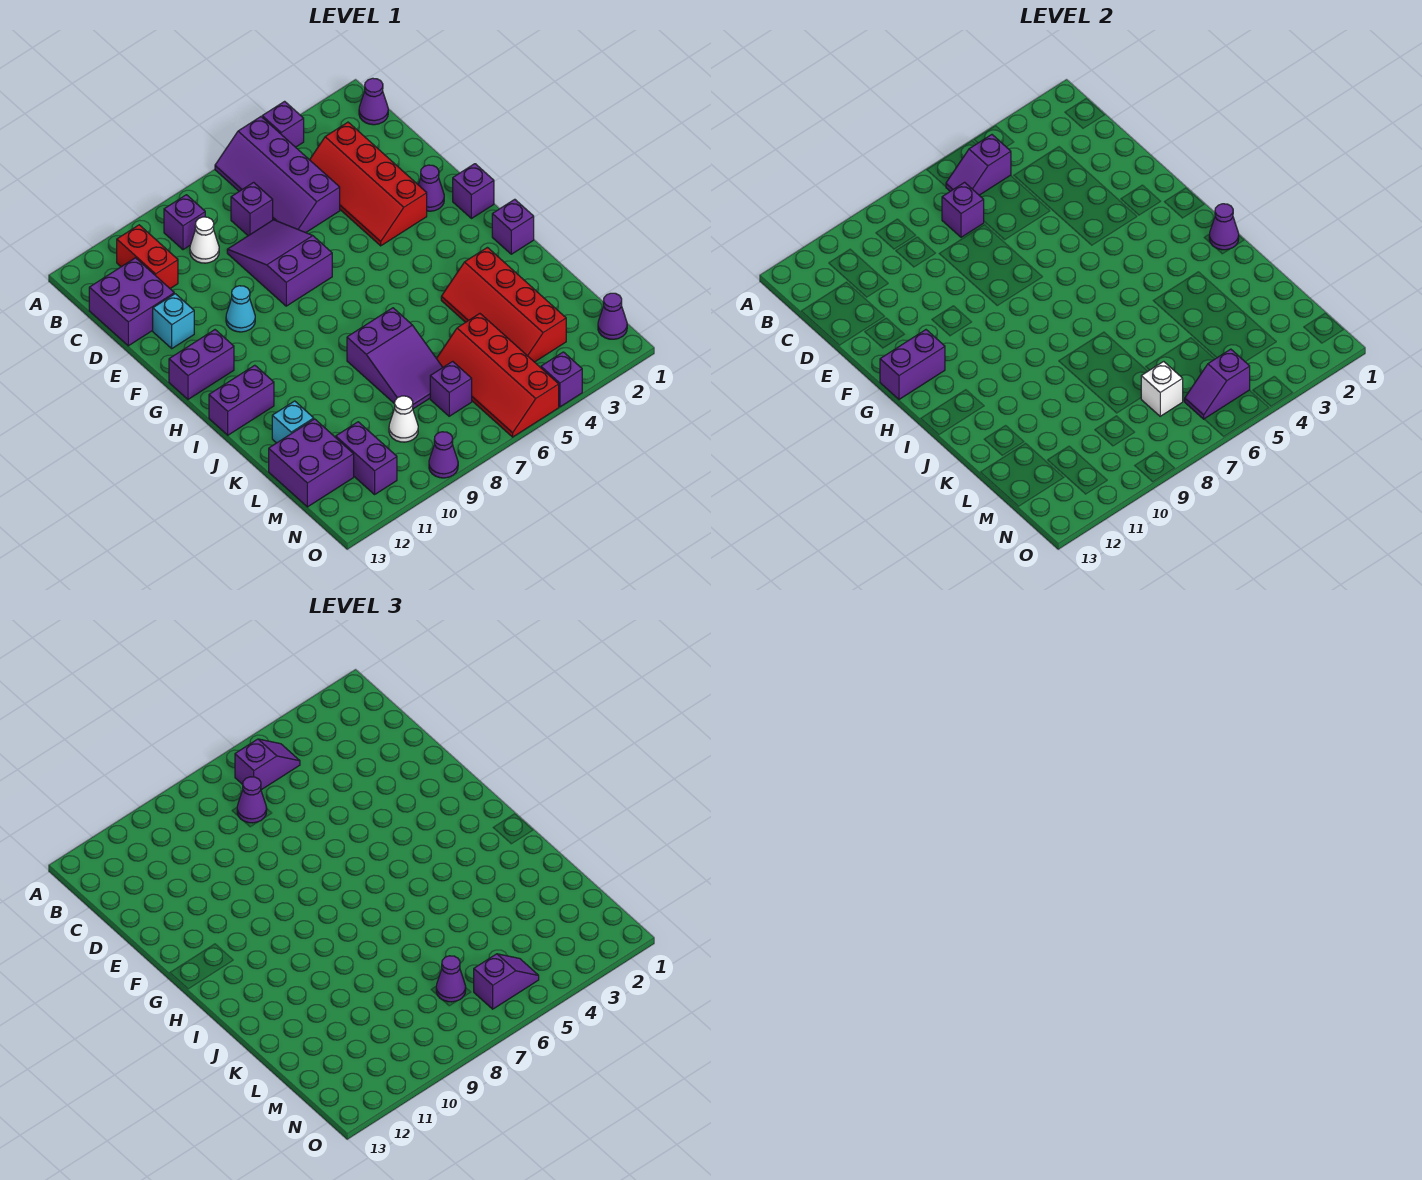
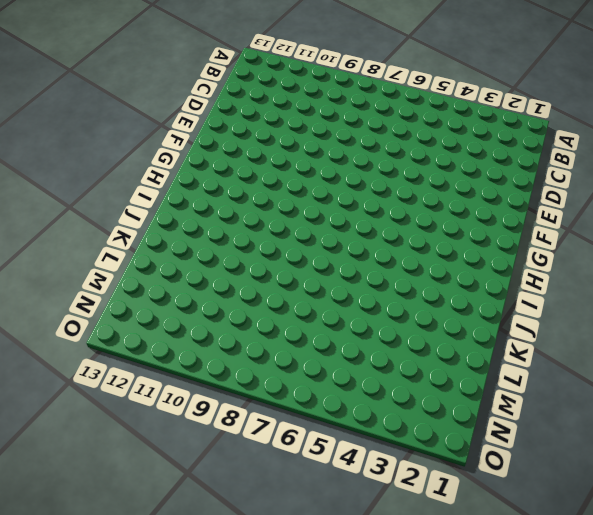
none -> purple brick A4 level 1
none -> purple slope A5:D6 level 1 top 5
none -> purple cone B1 level 1
none -> purple brick B9 level 1

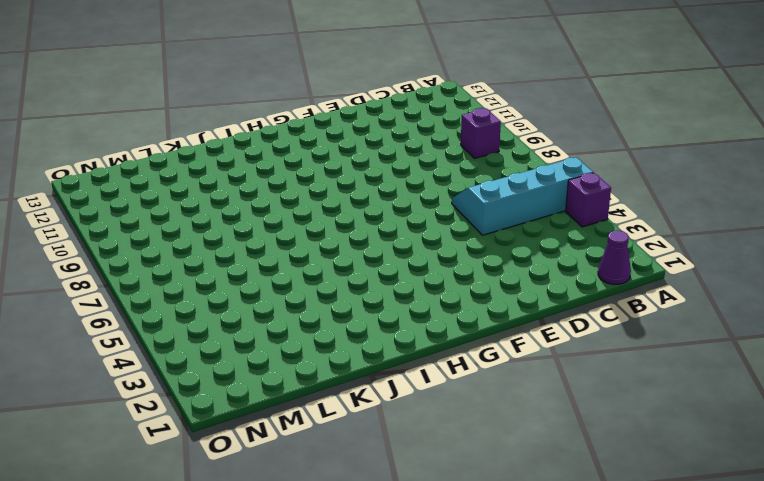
cyan slope A5:D6 level 1 top 5 -> purple slope A5:D6 level 1 top 5
none -> red brick B11:C11 level 1
none -> red slope C3:F4 level 1 top 3
none -> purple brick C7 level 1
none -> white cone C9 level 1

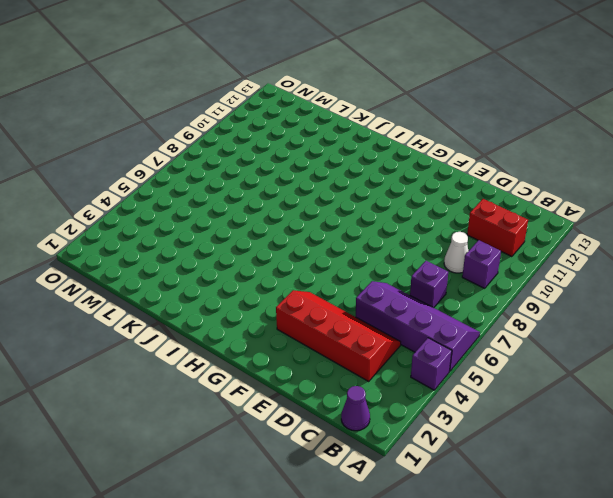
none -> purple brick C12:D13 level 1
none -> purple slope D7:F8 level 1 top F
none -> cyan brick E12 level 1
none -> purple cone F2 level 1

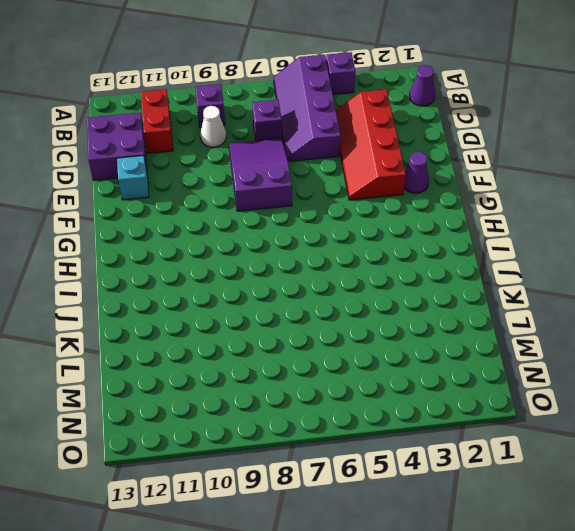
none -> cyan cone F10 level 1
none -> purple brick G1 level 1
none -> purple brick G12:G13 level 1
none -> purple brick I1 level 1

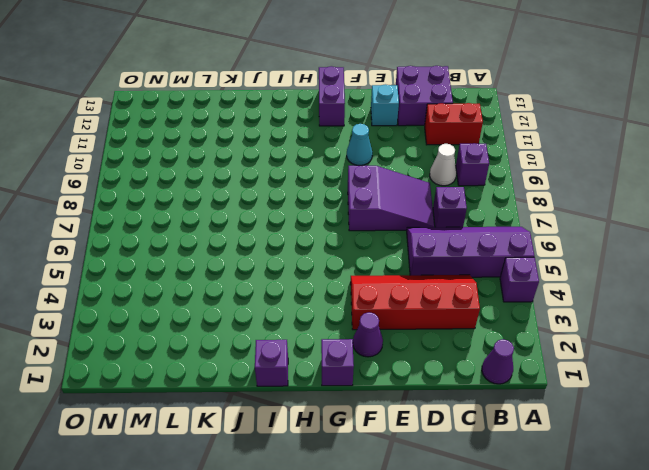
none -> purple brick I12:I13 level 1
none -> red slope J3:M4 level 1 top 3
none -> purple slope J7:L8 level 1 top J
none -> cyan brick K12 level 1

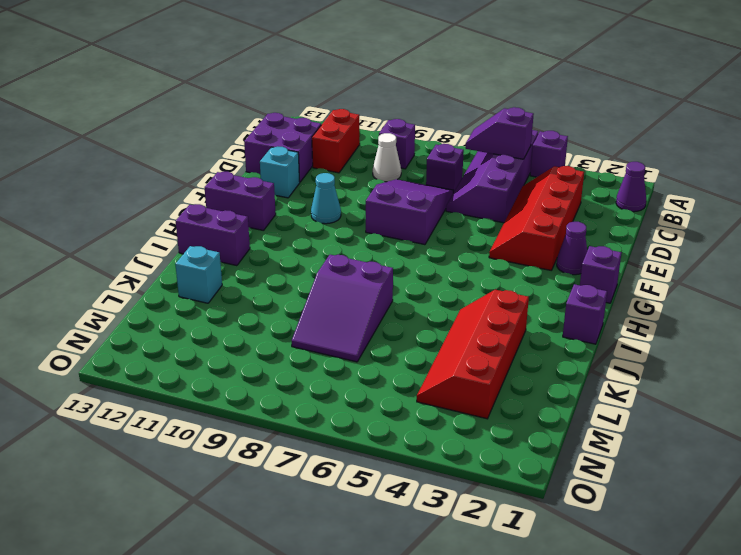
none -> red slope L5:O6 level 1 top 5
none -> purple brick L12:M13 level 1
none -> purple brick M7 level 1
none -> white cone M9 level 1

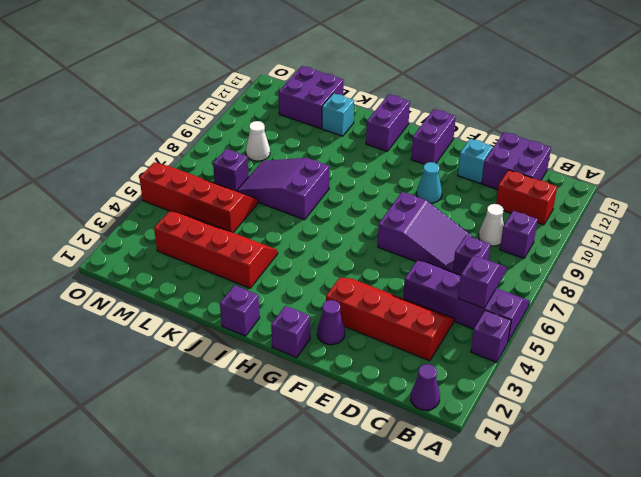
none -> purple brick M11:N11 level 1
none -> purple cone N1 level 1
none -> purple brick O4 level 1
none -> purple cone O9 level 1

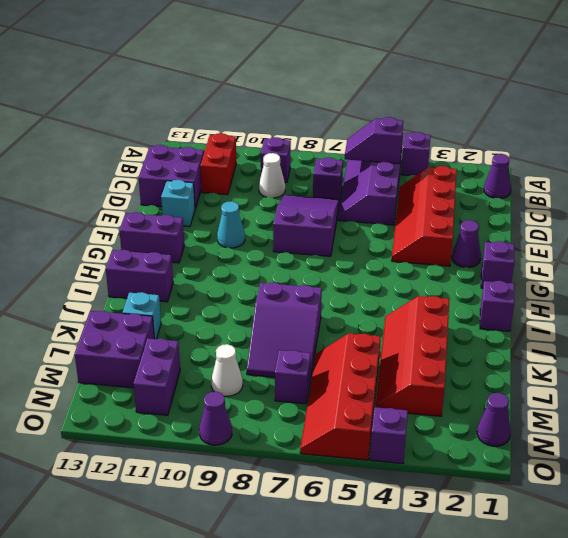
none -> purple brick C7 level 2
none -> purple brick G12:G13 level 2
none -> purple cone I1 level 2
none -> white brick M7 level 2

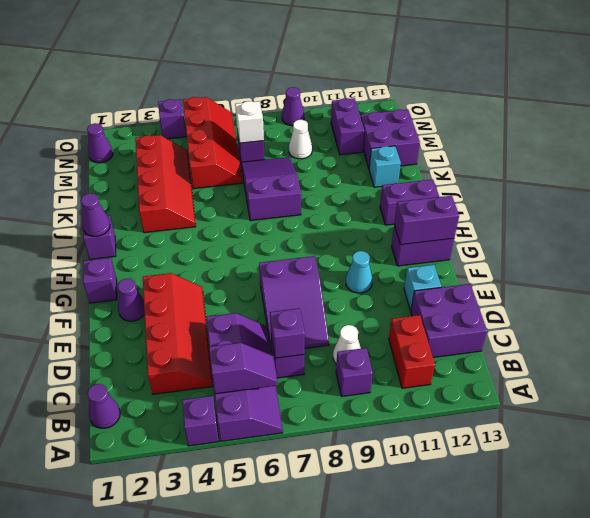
none -> purple slope N5:N6 level 2 top 5
none -> purple slope B5:B6 level 3 top 6
none -> purple cone C7 level 3
none -> purple cone M7 level 3

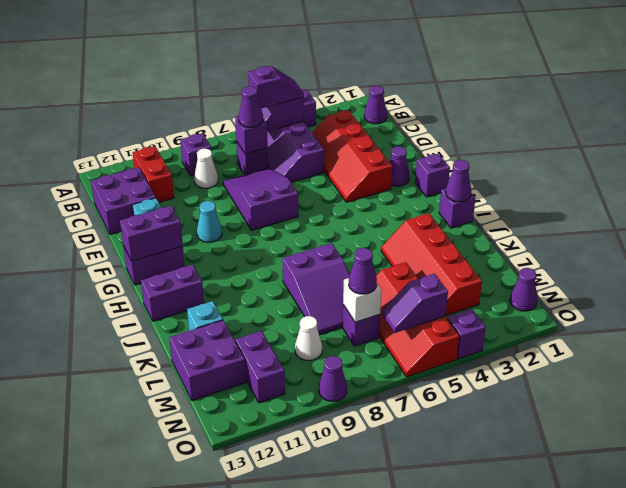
none -> purple slope N5:N6 level 3 top 6

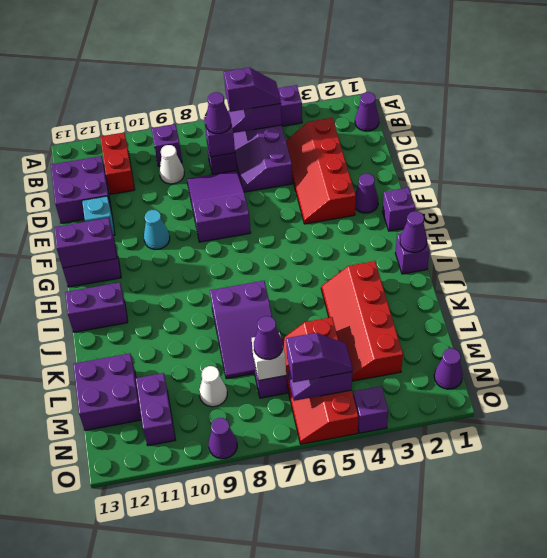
none -> cyan brick K12 level 1

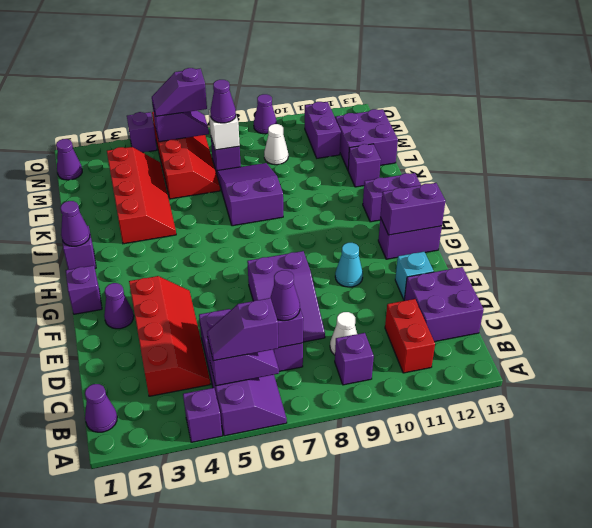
purple brick K12 level 1 -> cyan brick K12 level 1

